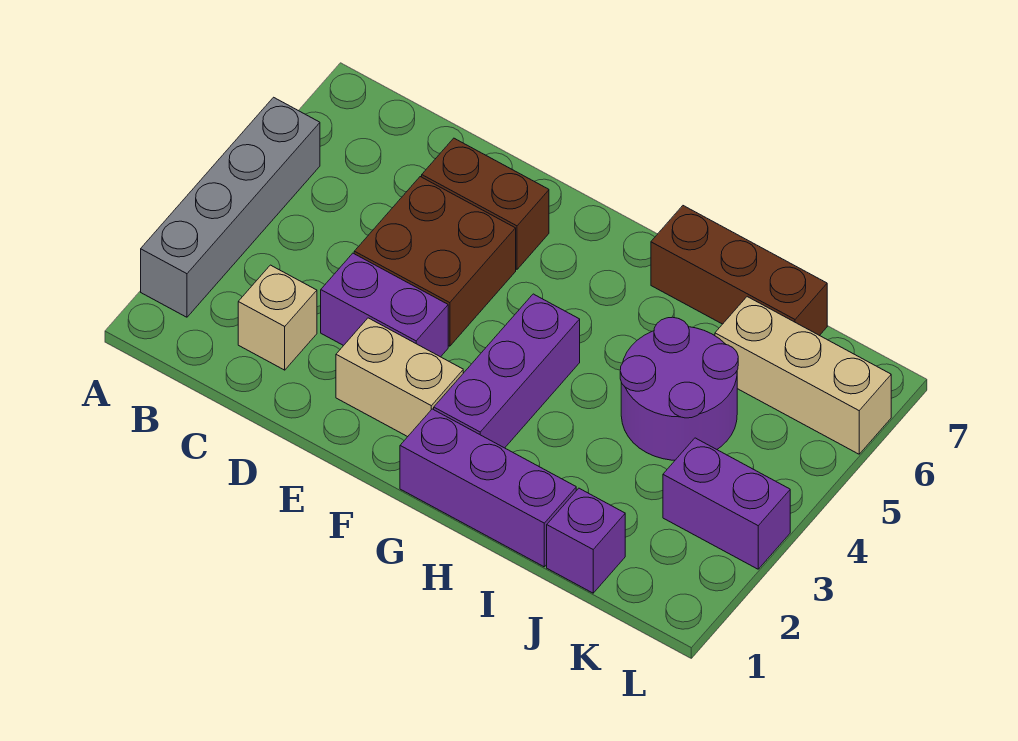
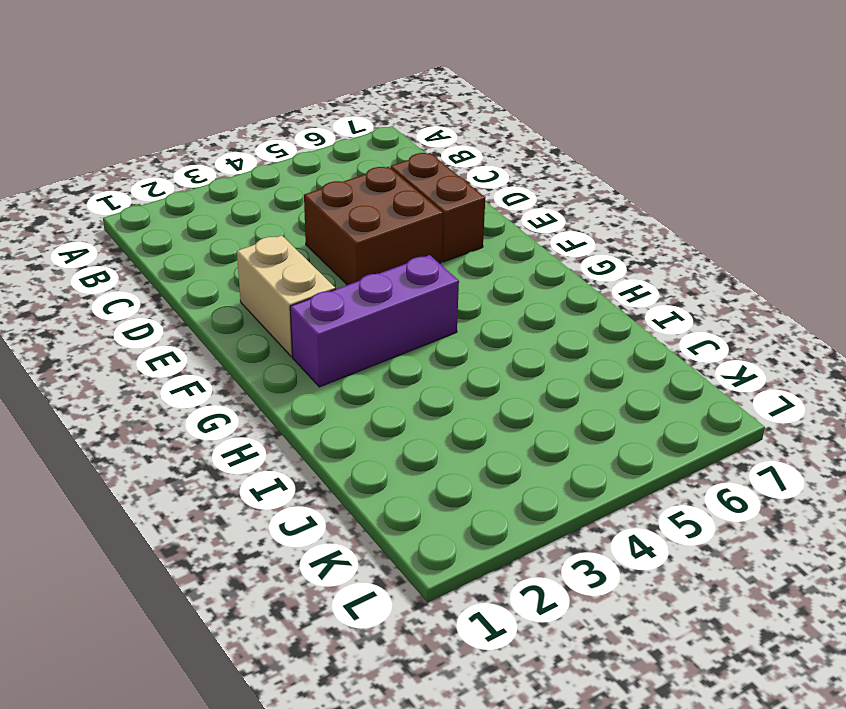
none -> grey brick A2:A5 level 1
none -> tan brick C2 level 1
none -> purple brick D3:E3 level 1

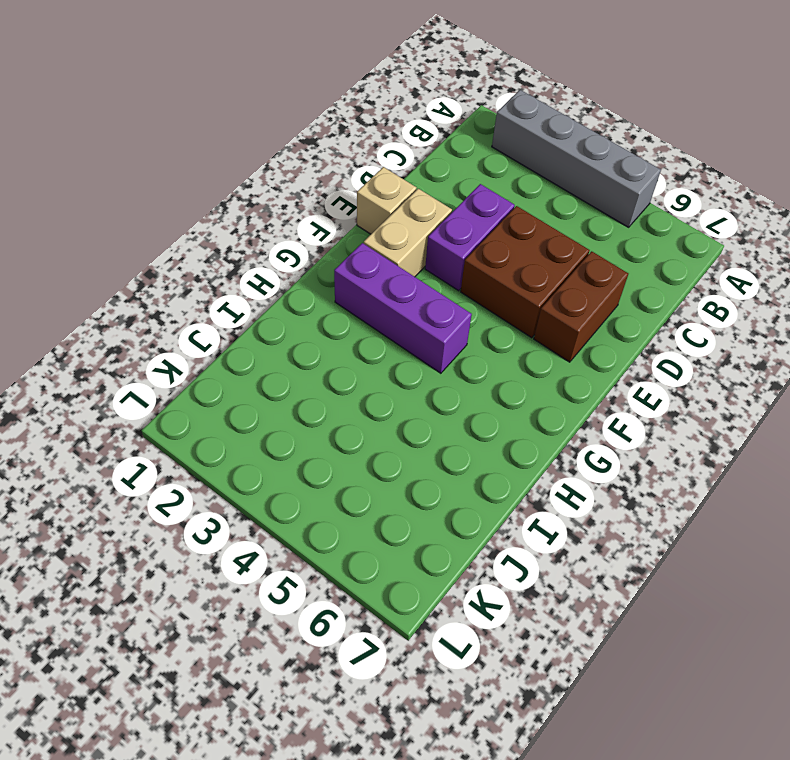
tan brick E1 level 1 -> tan brick C2 level 1
none -> purple brick G1:I1 level 1
none -> brown brick H7:J7 level 1
none -> purple round brick I4:J5 level 1

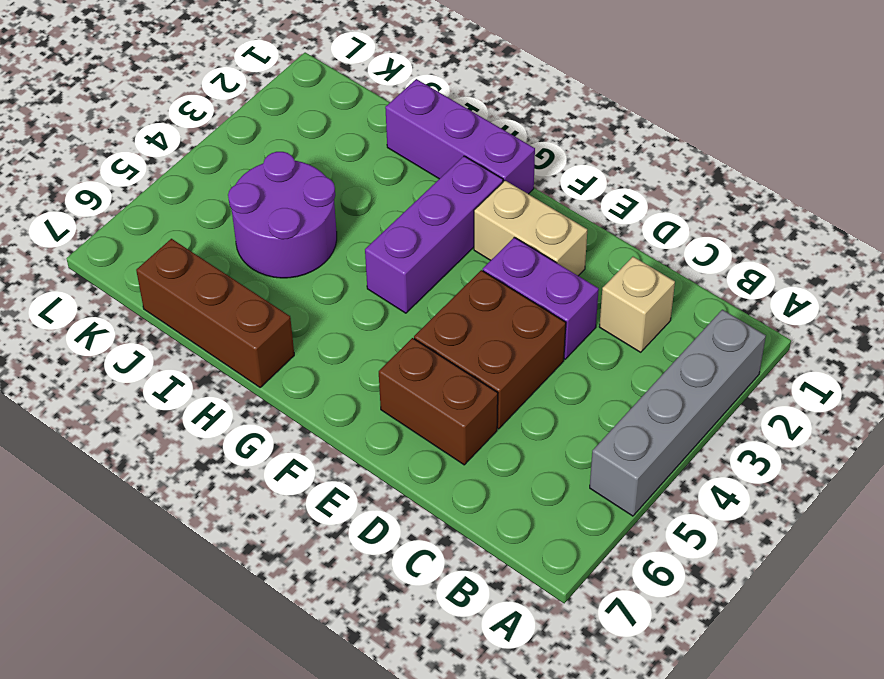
none -> purple brick J1 level 1
none -> tan brick J6:L6 level 1
none -> purple brick K3:L3 level 1

